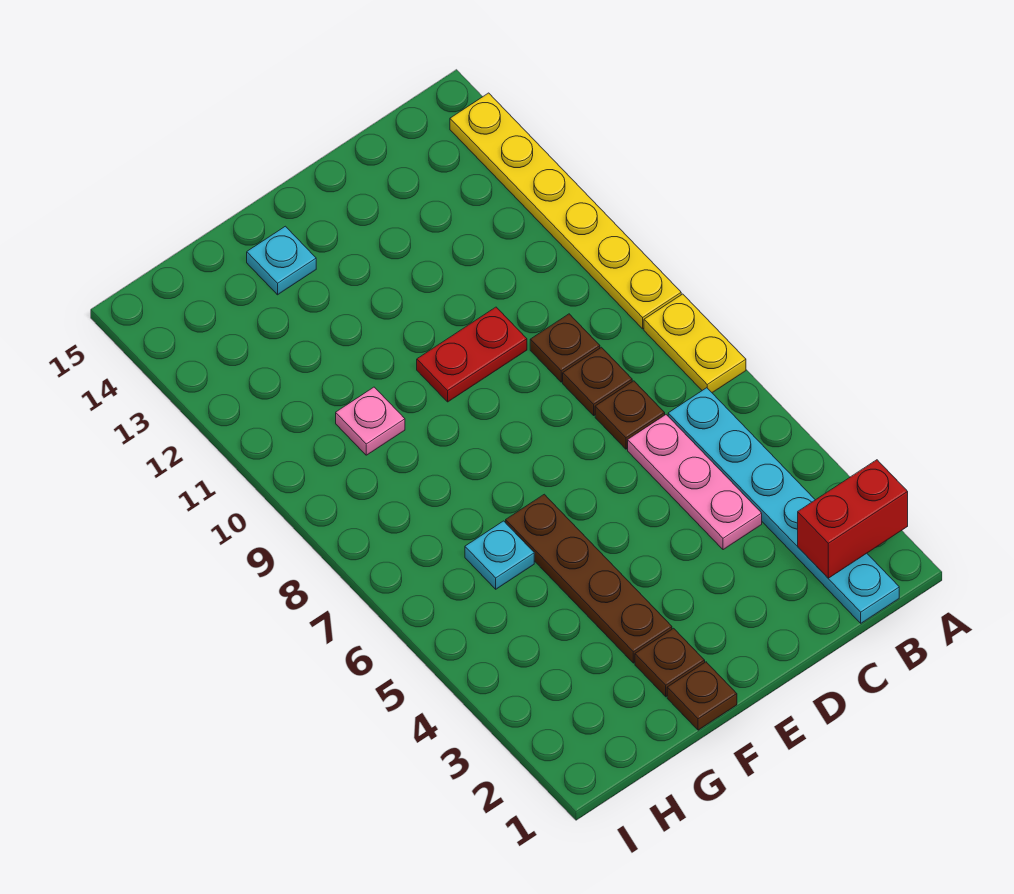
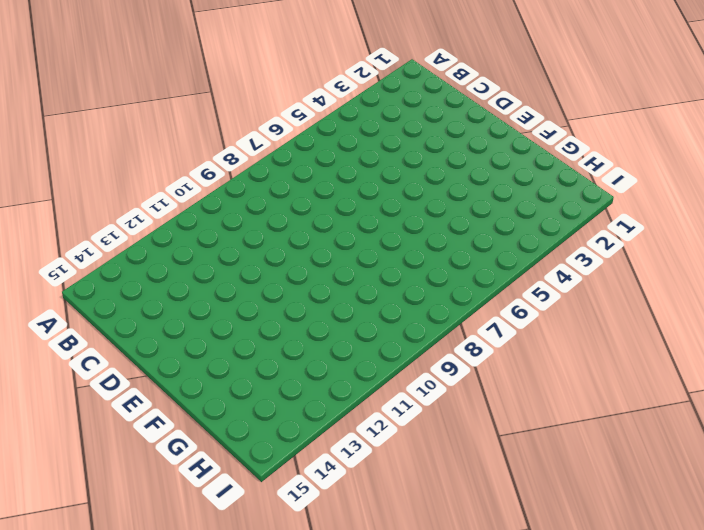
none -> yellow plate A7:A8 level 1
none -> yellow plate A9:A14 level 1
none -> cyan plate B1:B6 level 1

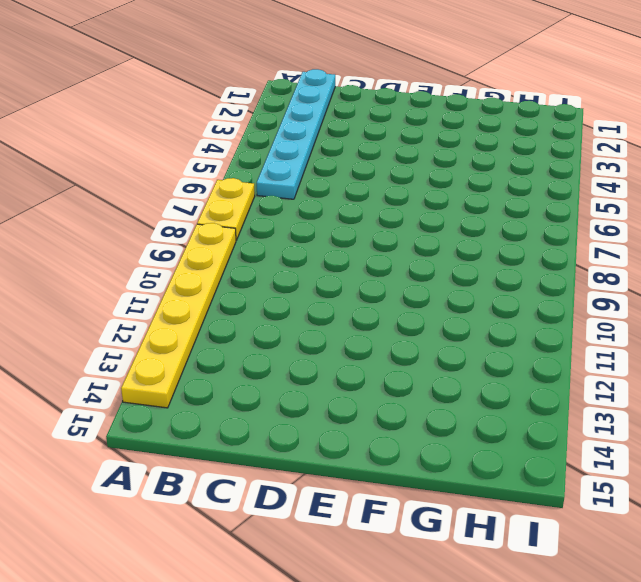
none -> pink plate C4:C6 level 1
none -> brown plate C7 level 1
none -> brown plate C8 level 1

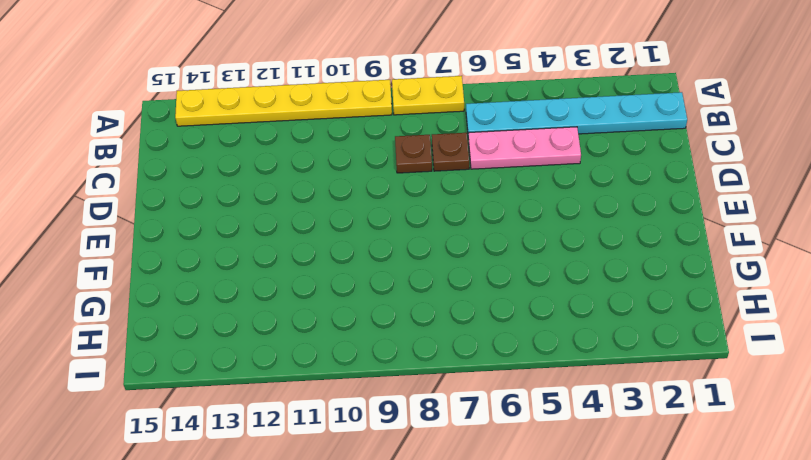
none -> brown plate C9 level 1
none -> red plate D10:E10 level 1
none -> brown plate F1 level 1

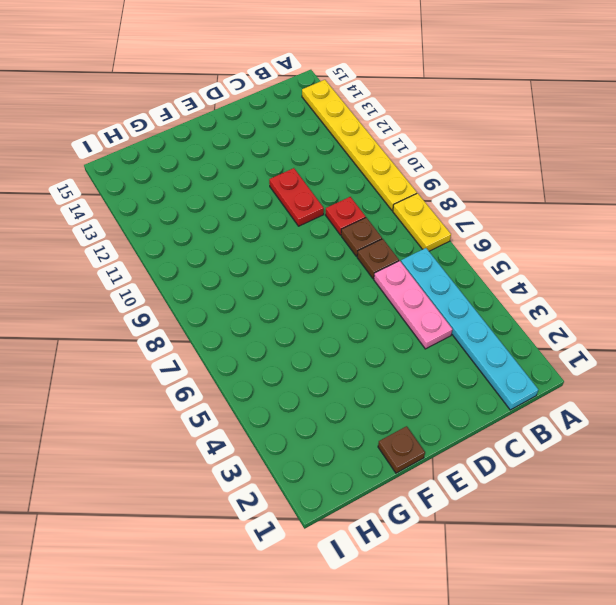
red plate C9 level 1 -> brown plate C9 level 1
red plate D10:D11 level 1 -> red plate D10:E10 level 1
none -> brown plate F2 level 1
none -> brown plate F3:F6 level 1
none -> cyan plate F14 level 1

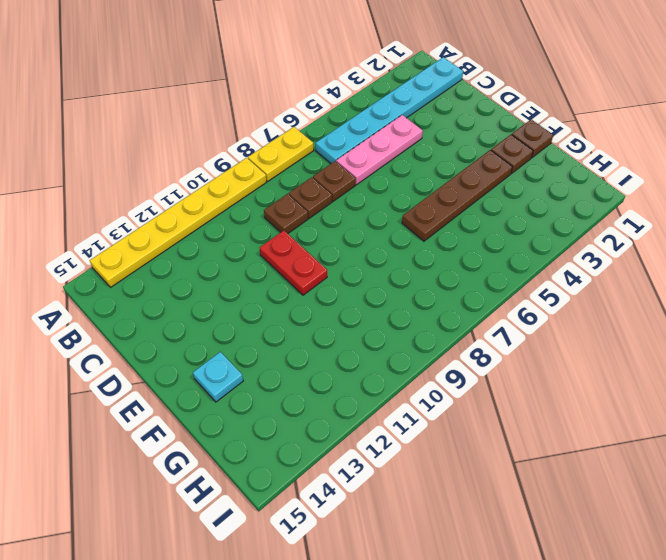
none -> cyan plate G6 level 1
none -> pink plate G10 level 1
none -> red brick A2:B2 level 2

